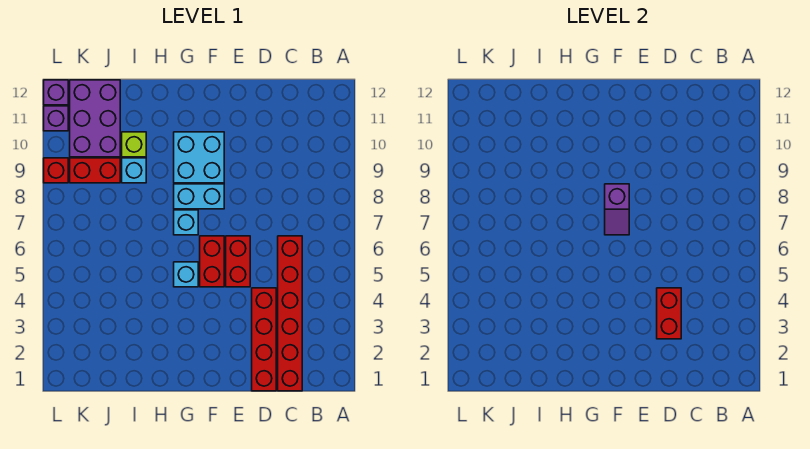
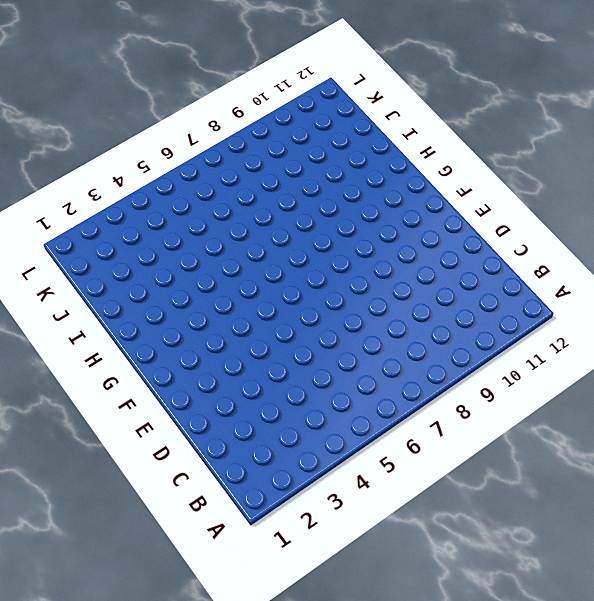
none -> red brick C1:C6 level 1
none -> red brick D1:D4 level 1
none -> red brick E5:E6 level 1

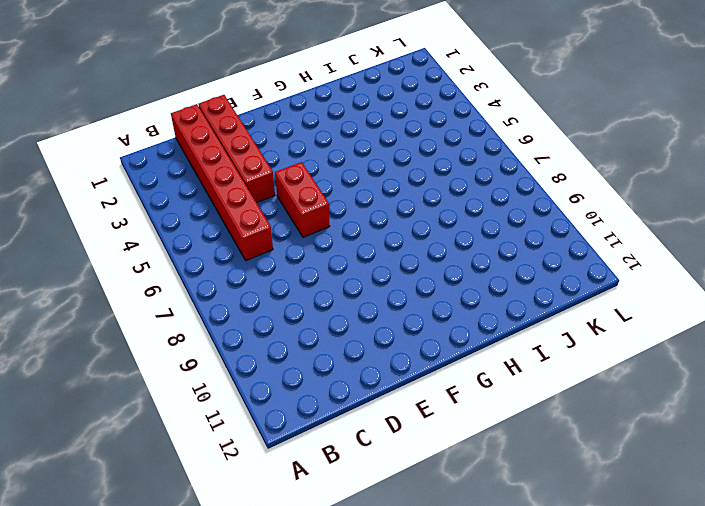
none -> red brick F5:F6 level 1
none -> cyan brick F8:G8 level 1
none -> cyan brick F9:G10 level 1

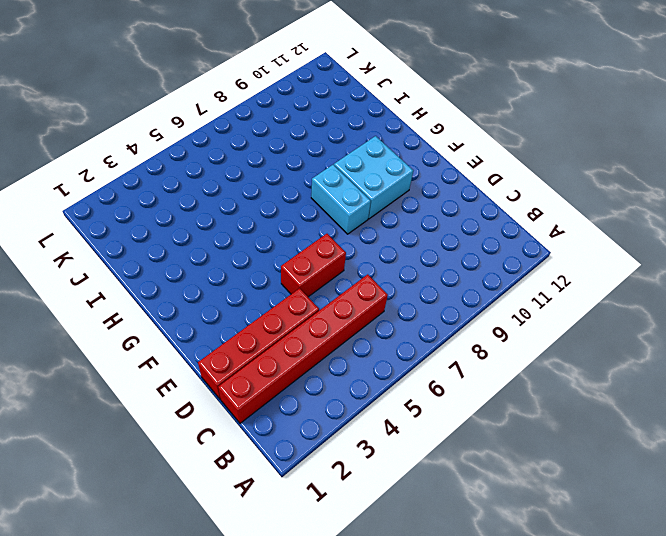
none -> red brick F5:F6 level 1
none -> cyan brick G5 level 1
none -> cyan brick G7 level 1

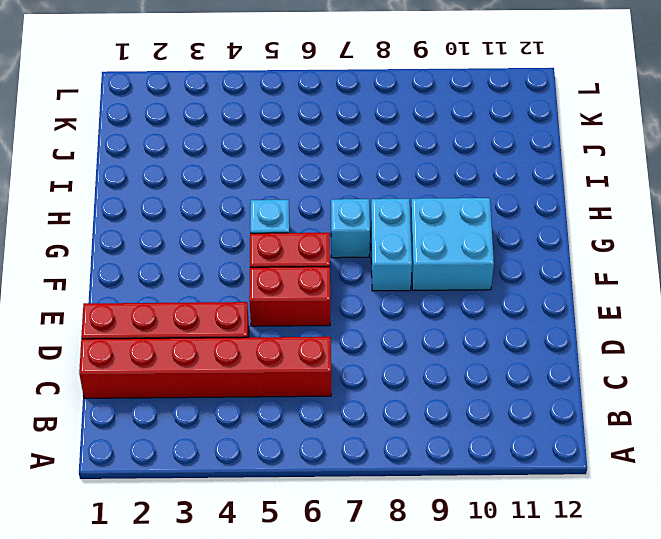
none -> cyan brick I9 level 1
none -> lime brick I10 level 1
none -> red brick J9:K9 level 1

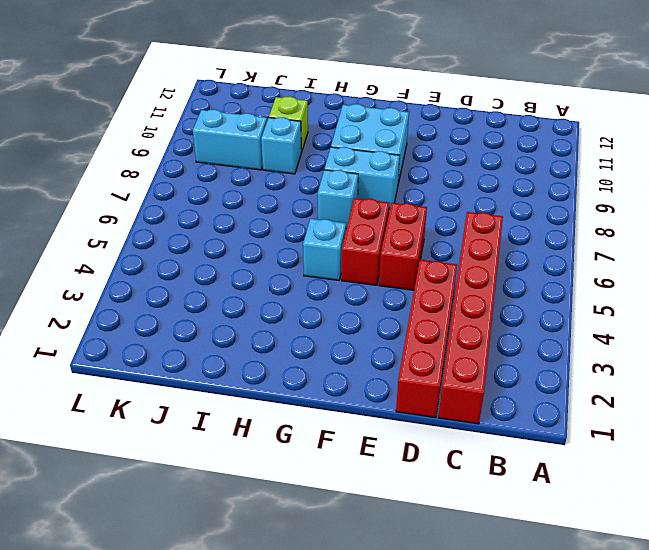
cyan brick J9:K9 level 1 -> red brick J9:K9 level 1
none -> purple brick J10:K12 level 1
none -> red brick L9 level 1
none -> purple brick L11 level 1

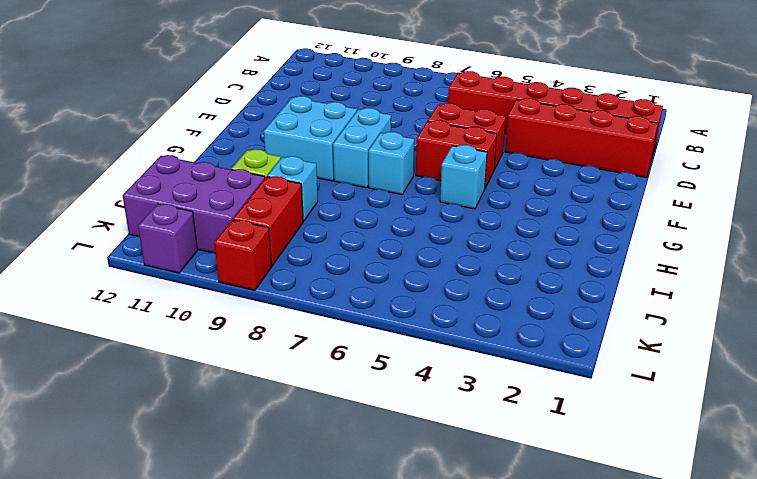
none -> purple brick L12 level 1
none -> red brick D3:D4 level 2
none -> purple slope F7:F8 level 2 top 8

